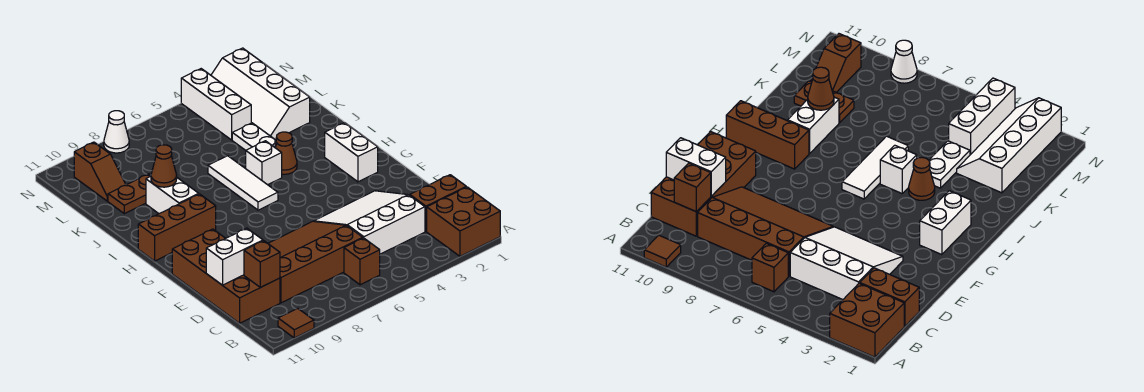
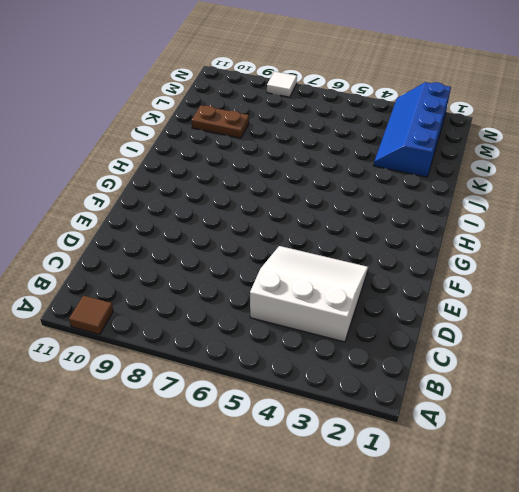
blue slope K2:N3 level 1 top 2 -> white slope K2:N3 level 1 top 2
white tile N8 level 1 -> white cone N8 level 1
none -> brown brick A1:B2 level 1
none -> brown brick B6 level 1
none -> brown brick C1:C2 level 1

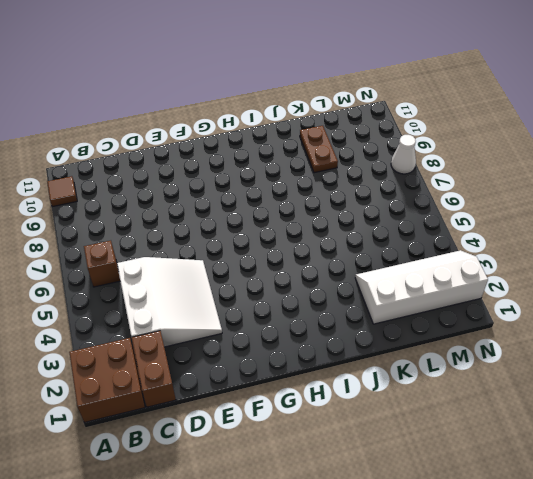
none -> brown slope C6:E9 level 1 top C
none -> brown brick C10:F11 level 1
none -> white brick G2:H2 level 1

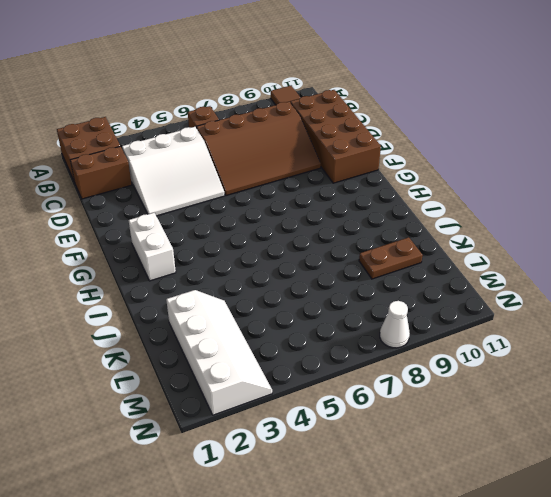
none -> white tile H6:J6 level 1
none -> brown brick H9:H11 level 1
none -> brown cone I4 level 1

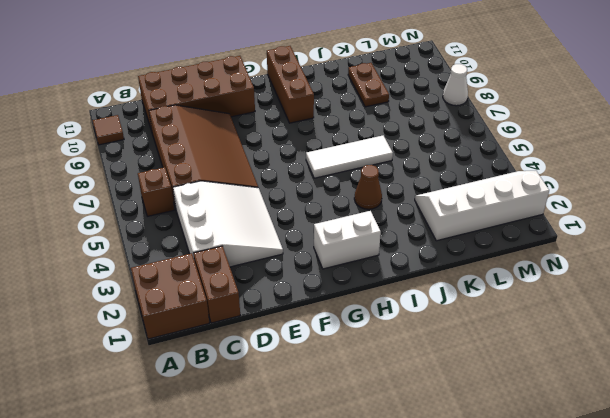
none -> white brick I5 level 1
none -> white brick I9:J9 level 1
none -> white plate J4:K4 level 1

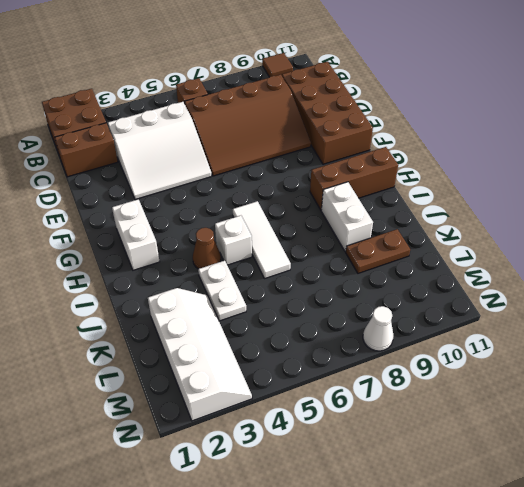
none -> white brick L4:N4 level 1
none -> brown slope L10:M10 level 1 top M
none -> brown brick C10 level 2

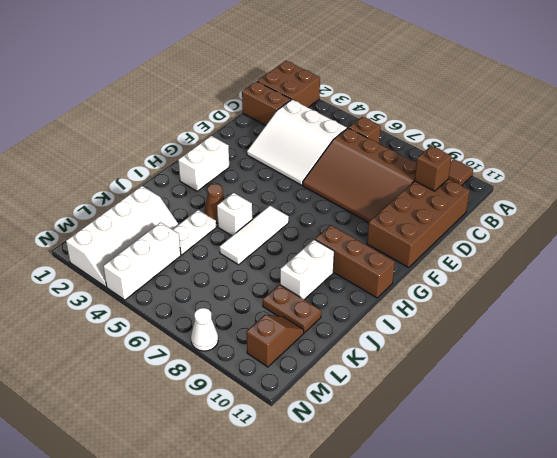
none -> white brick D10:D11 level 2
none -> brown cone J9 level 2

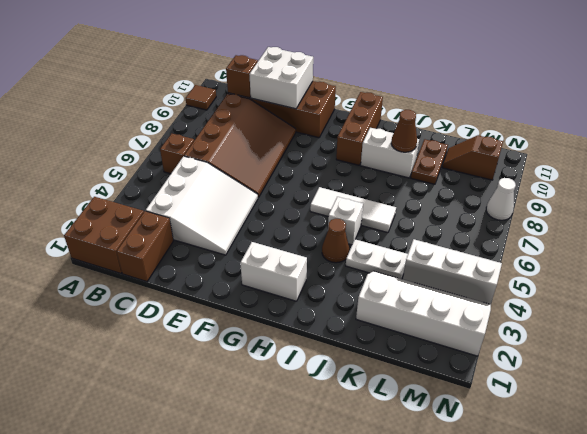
white brick D10:E11 level 2 -> white brick D10:D11 level 2

